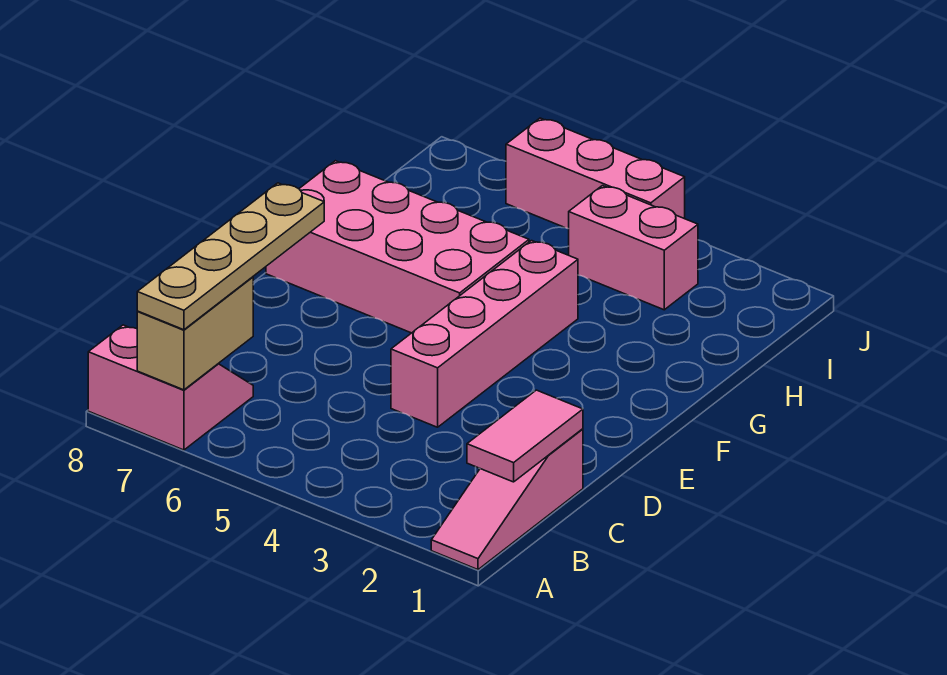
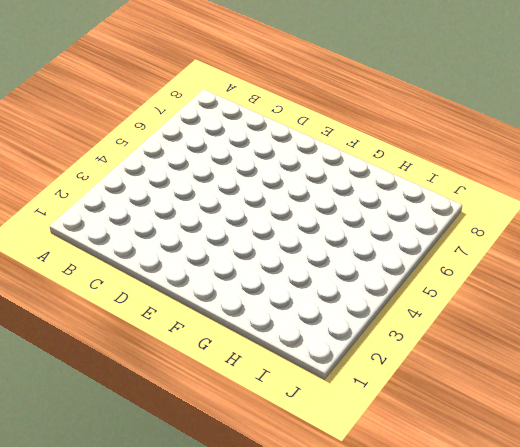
none -> pink slope A1:C1 level 1 top C
none -> pink slope A7:B8 level 1 top A

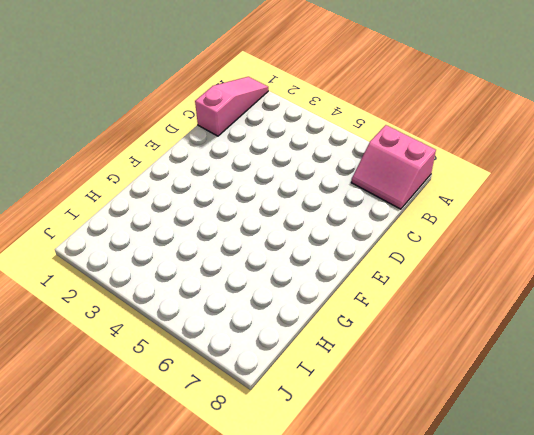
none -> pink brick D4:G4 level 1
none -> pink brick F5:G8 level 1

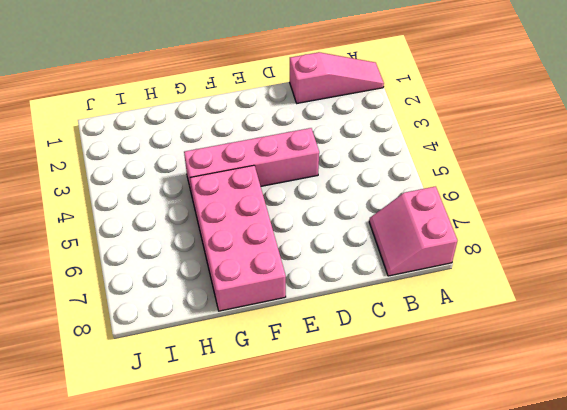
none -> pink brick I3:I4 level 1
none -> pink brick J4:J6 level 1

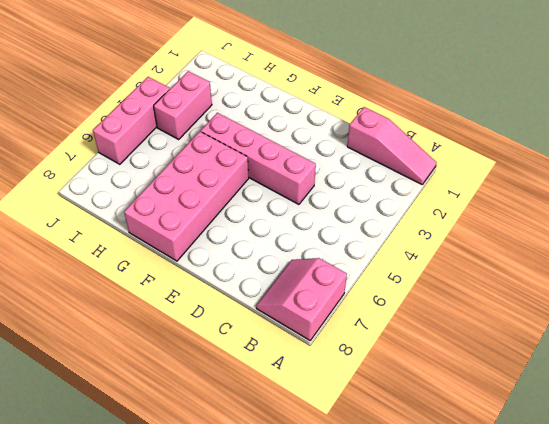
none -> tan brick A7:B7 level 2
none -> pink tile B1:C1 level 2

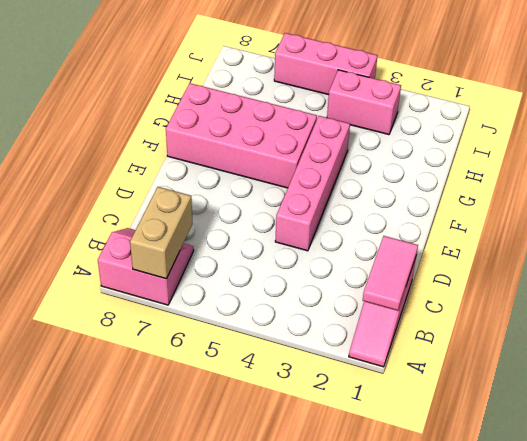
none -> tan plate A7:D7 level 3

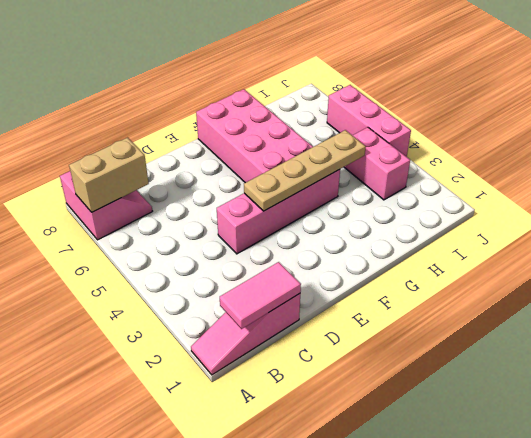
tan plate E4:H4 level 2 -> tan plate A7:D7 level 3

